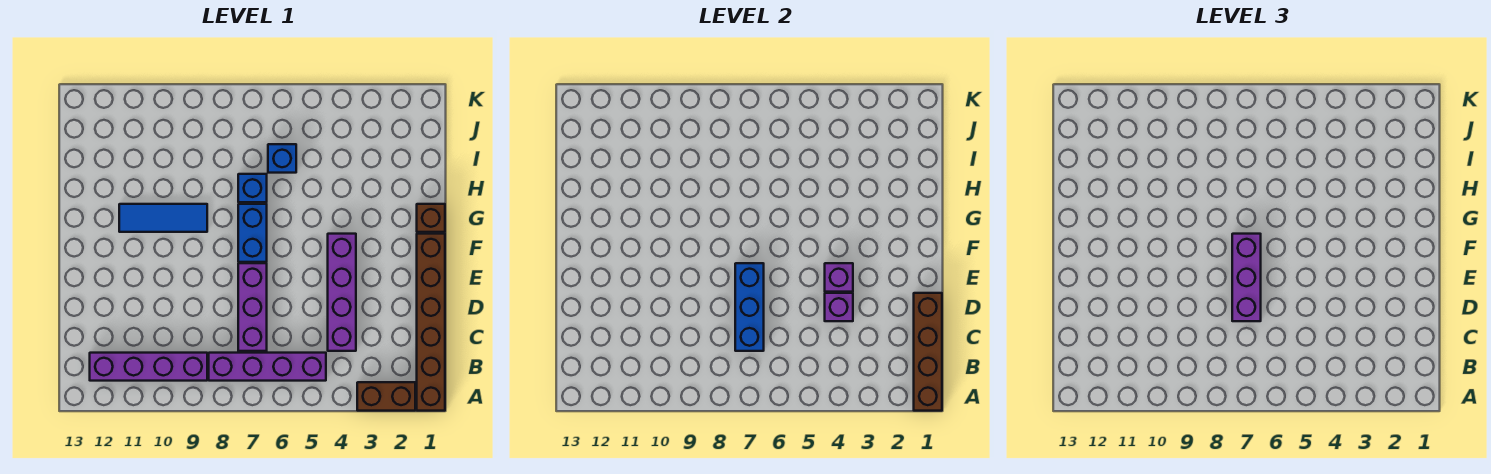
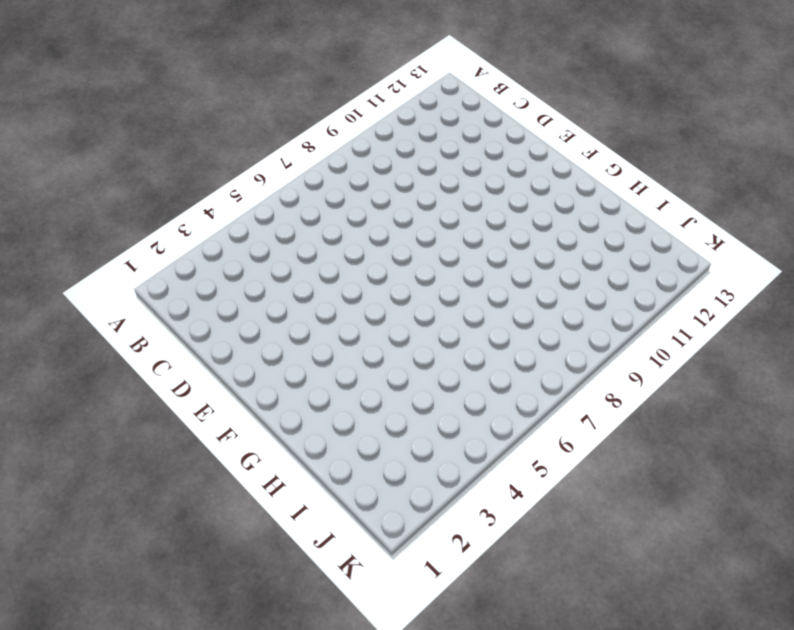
none -> brown brick A1:F1 level 1
none -> brown brick A2:A3 level 1
none -> purple brick B5:B8 level 1

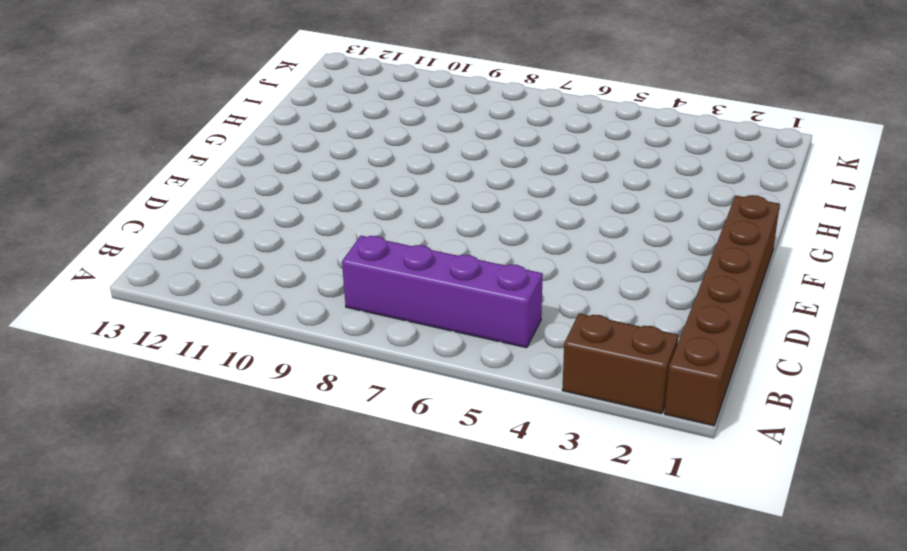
none -> purple brick B9:B12 level 1
none -> purple brick C4:F4 level 1
none -> purple brick C7:E7 level 1

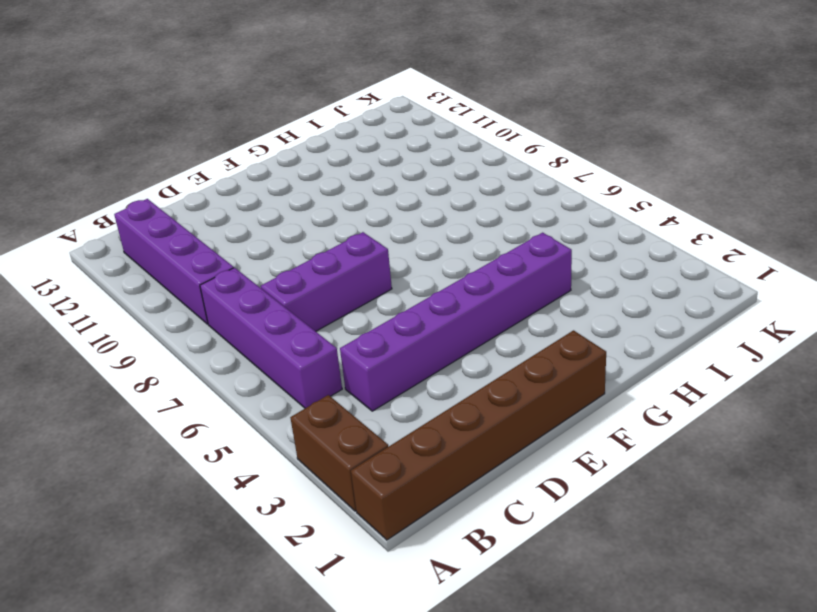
purple brick C4:H4 level 1 -> purple brick C4:F4 level 1
none -> blue brick F7:G7 level 1
none -> brown brick G1 level 1
none -> blue tile G9:G11 level 1

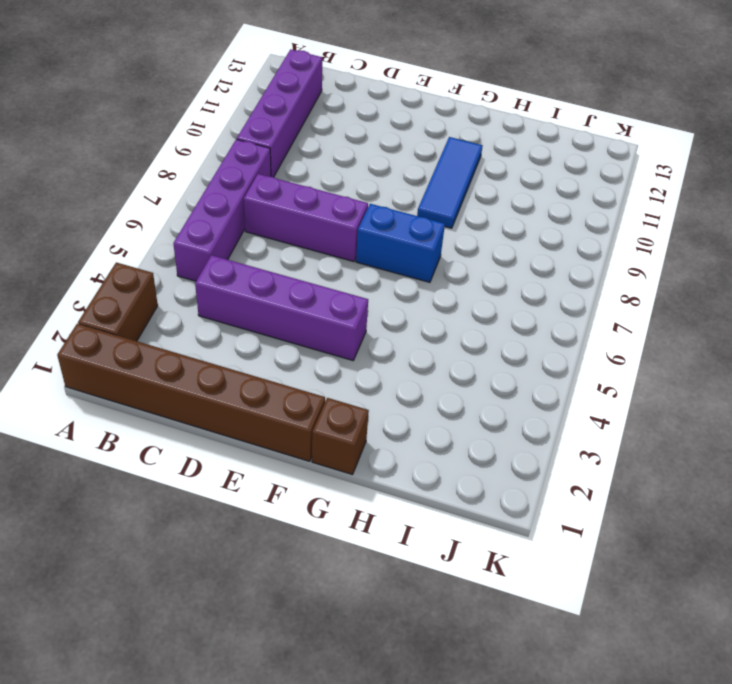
none -> blue brick H7 level 1
none -> blue brick I6 level 1
none -> brown brick A1:D1 level 2

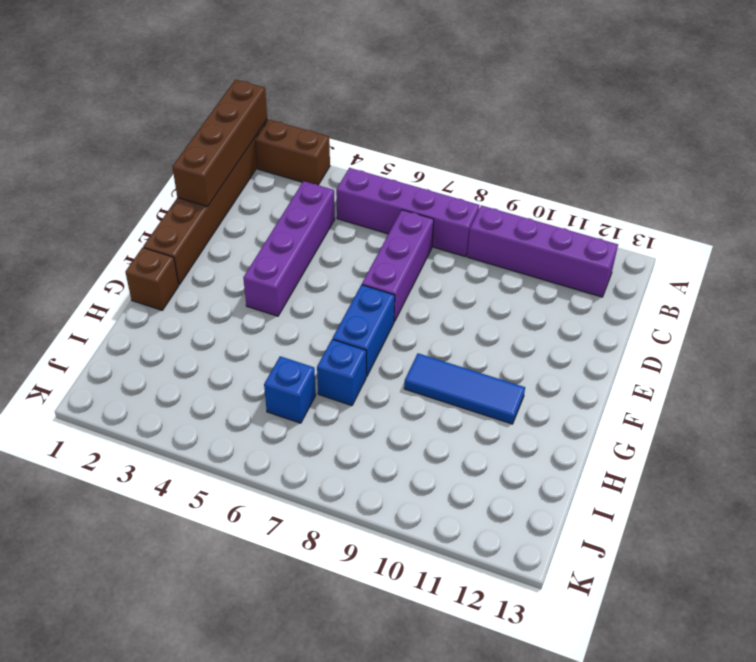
none -> blue brick C7:E7 level 2
none -> purple brick D4 level 2
none -> purple brick E4 level 2

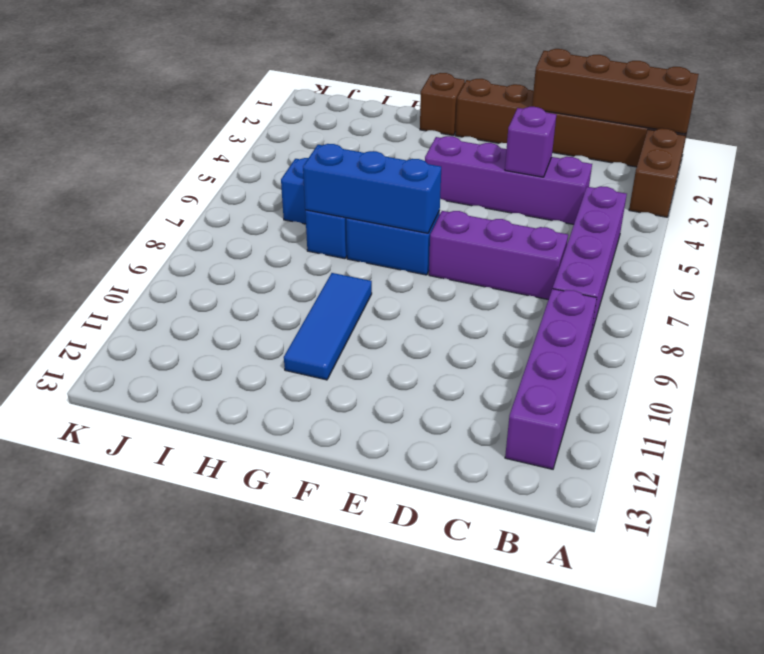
blue brick F7:H7 level 2 -> blue brick C7:E7 level 2
none -> purple brick E4 level 2
none -> purple brick D7:F7 level 3

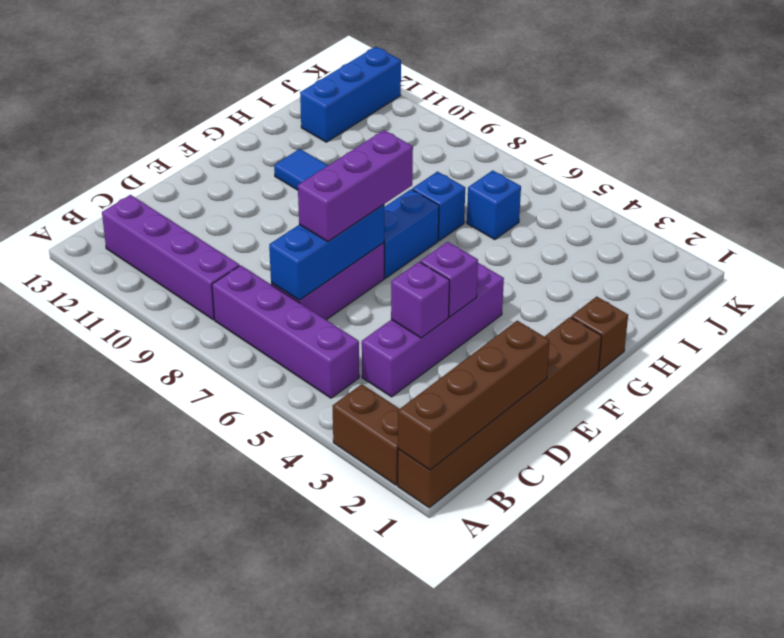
blue brick I12:K12 level 1 -> none

